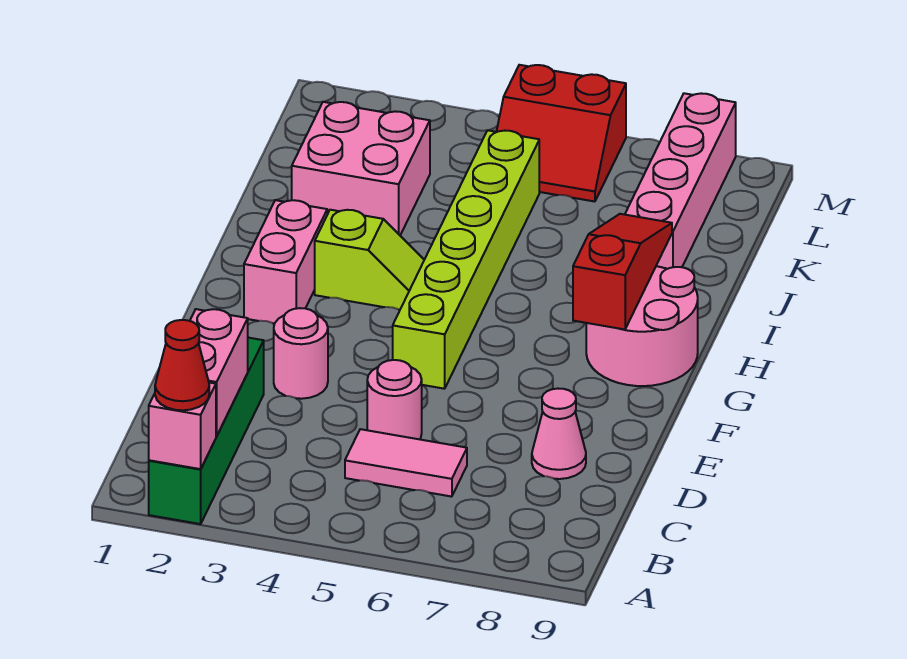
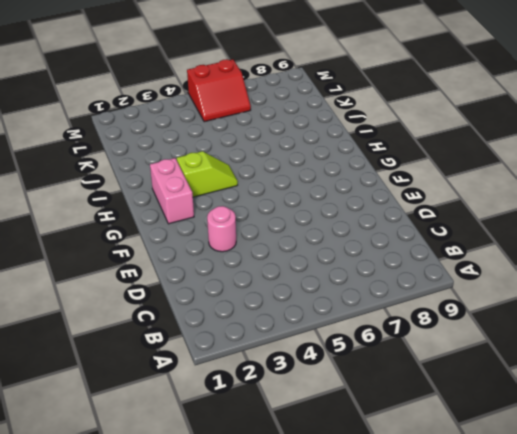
none -> green brick A2:D2 level 1
none -> pink tile C5:C6 level 1
none -> pink round brick D5 level 1

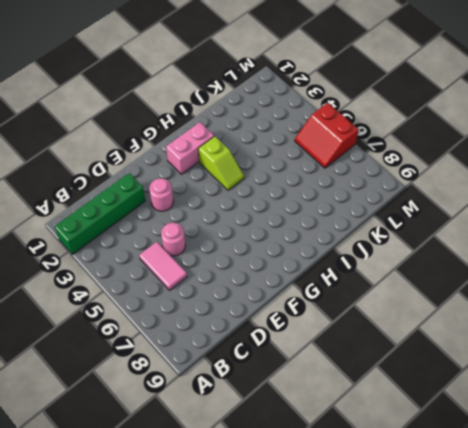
none -> pink cone D8 level 1
none -> lime brick F5:K5 level 1
none -> pink round brick G8:H9 level 1

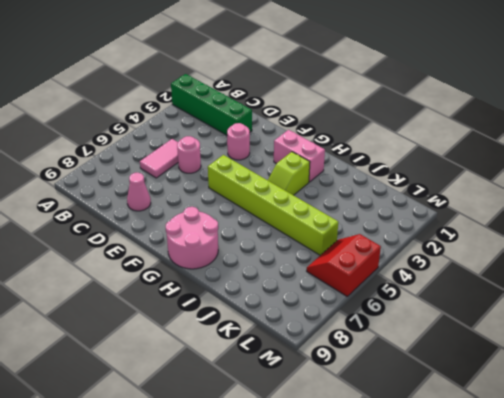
none -> pink brick J2:K3 level 1
none -> pink brick J8:M8 level 1
none -> pink brick A2 level 2

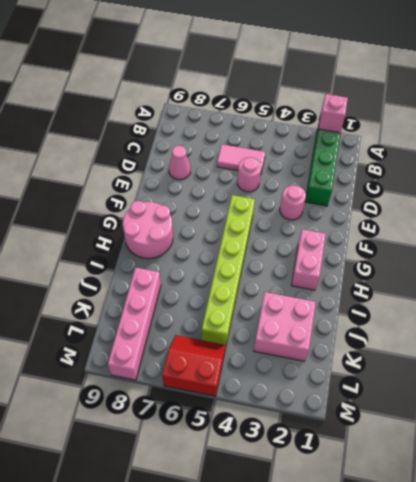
none -> lime slope H3:H4 level 1 top 3
none -> pink brick B2:C2 level 2
none -> red slope G8:I8 level 2 top G

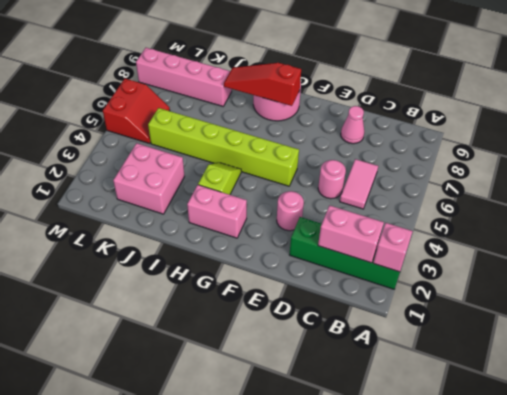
none -> red cone A2 level 3

